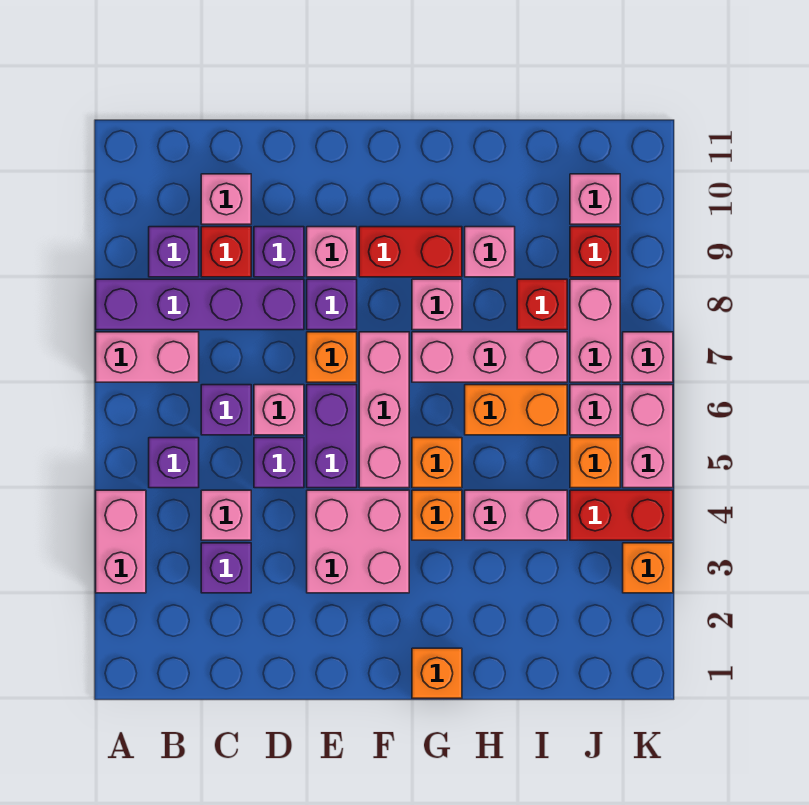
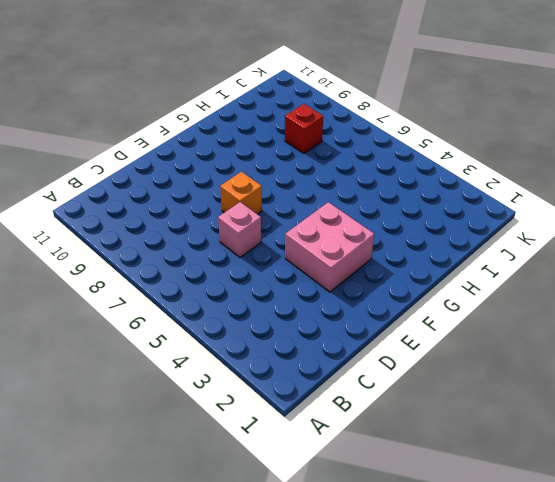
none -> pink brick A3:A4 level 1
none -> pink brick A7:B7 level 1
none -> purple brick A8:D8 level 1
none -> purple brick B5 level 1

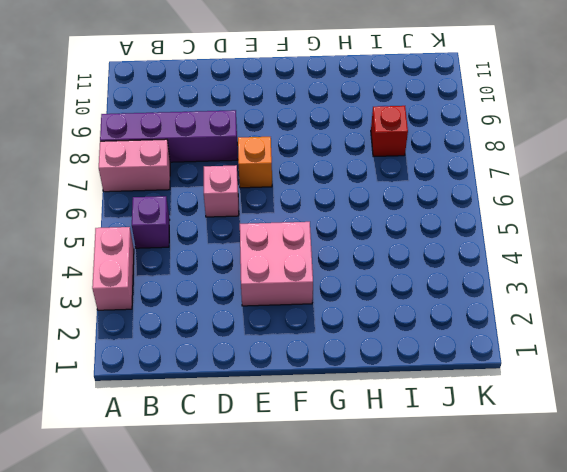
none -> purple brick B9 level 1
none -> purple brick C3 level 1
none -> pink brick C4 level 1
none -> purple brick C6 level 1

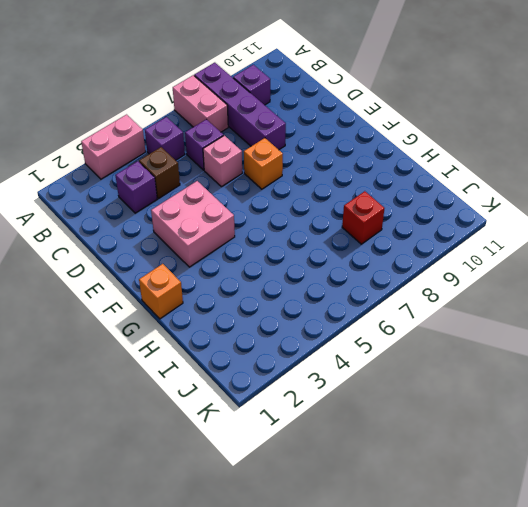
brown brick C4 level 1 -> pink brick C4 level 1
none -> red brick C9 level 1
none -> pink brick C10 level 1
none -> purple brick D5 level 1
none -> purple brick D9 level 1

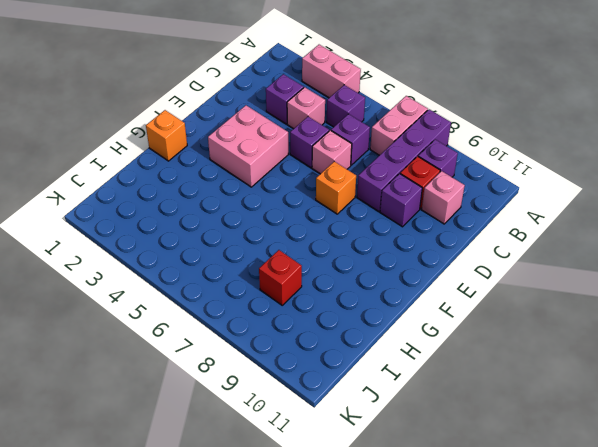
none -> purple brick E5:E6 level 1
none -> purple brick E8 level 1
none -> pink brick E9 level 1
none -> pink brick F5:F7 level 1

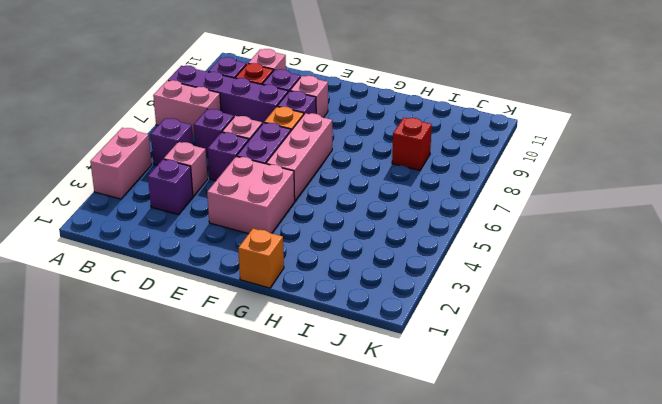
none -> red brick F9:G9 level 1
none -> orange brick G4 level 1
none -> orange brick G5 level 1
none -> pink brick G7:I7 level 1

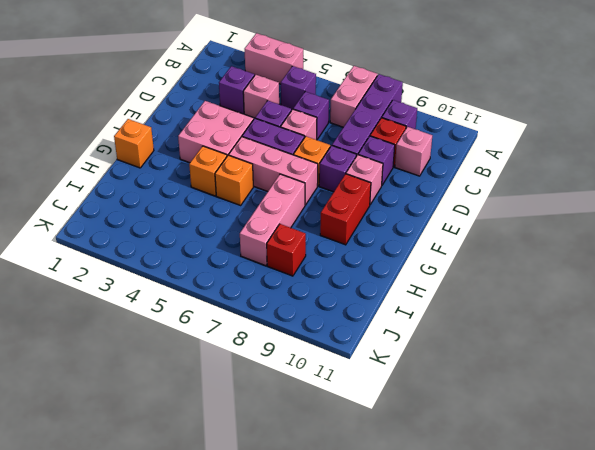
none -> pink brick G8 level 1
none -> pink brick H4:I4 level 1
none -> orange brick H6:I6 level 1
none -> pink brick H9 level 1

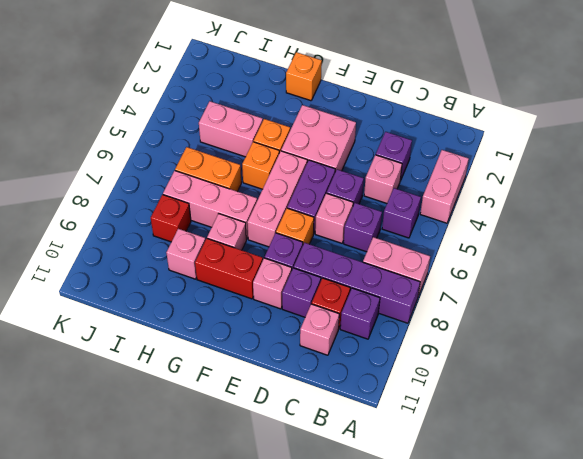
none -> red brick J4:K4 level 1
none -> orange brick J5 level 1
none -> pink brick J6 level 1
none -> pink brick J7:J8 level 1

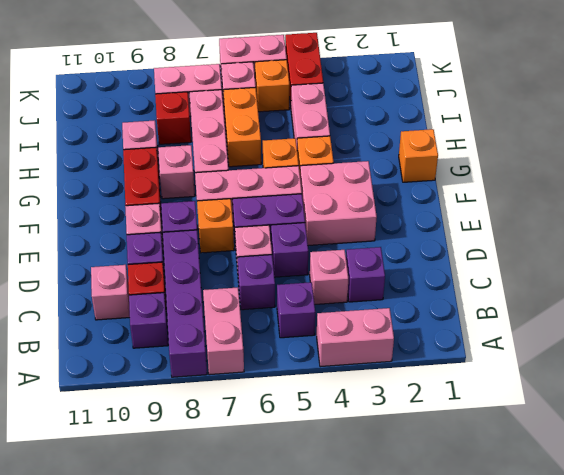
none -> red brick J9 level 1
none -> pink brick J10 level 1
none -> orange brick K3 level 1
none -> pink brick K7 level 1

